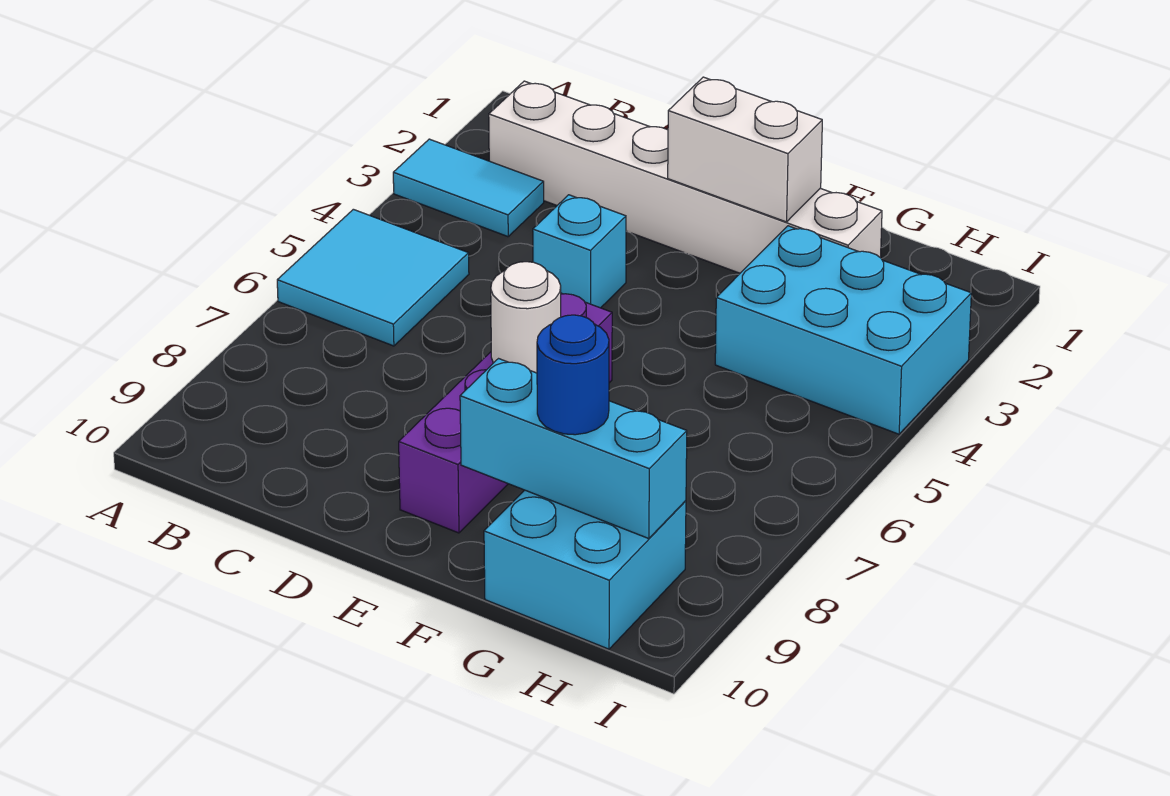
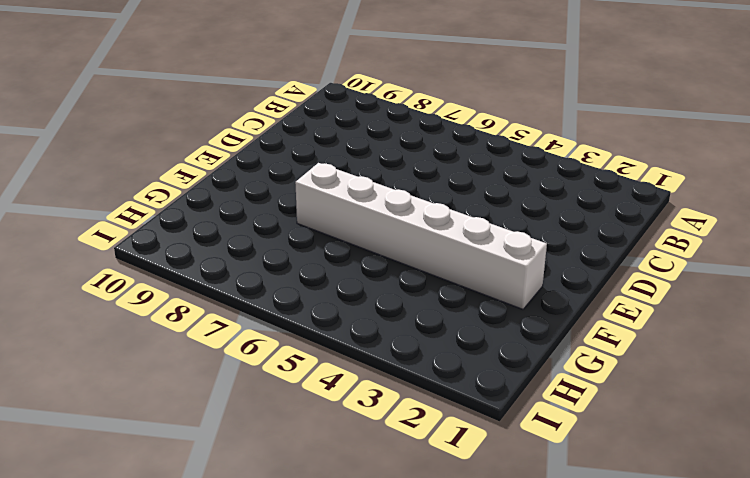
white brick F2:F7 level 1 -> white brick B2:G2 level 1
none -> cyan tile A3:B3 level 1
none -> cyan tile A5:B6 level 1

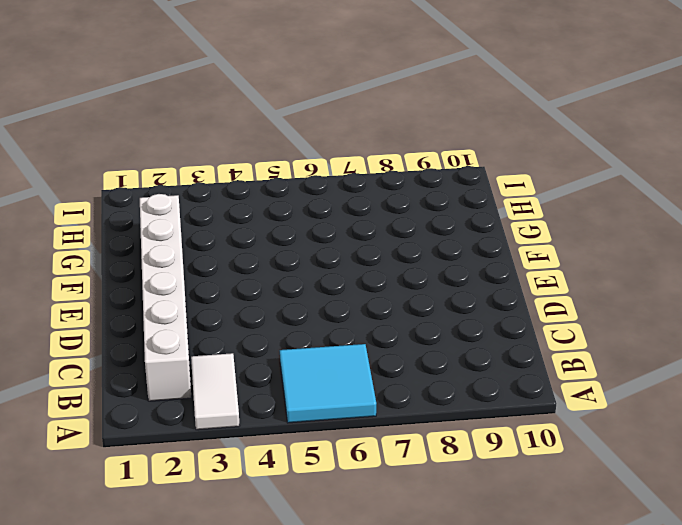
white tile A3:B3 level 1 -> cyan tile A3:B3 level 1
none -> cyan brick D4 level 1
none -> purple brick E6:E9 level 1

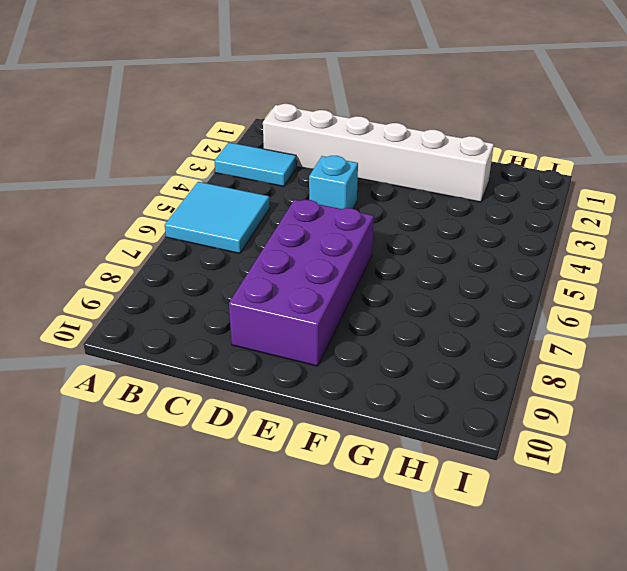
purple brick D6:E9 level 1 -> purple brick E6:E9 level 1
none -> cyan brick G3:I4 level 1
none -> cyan brick G9:H10 level 1

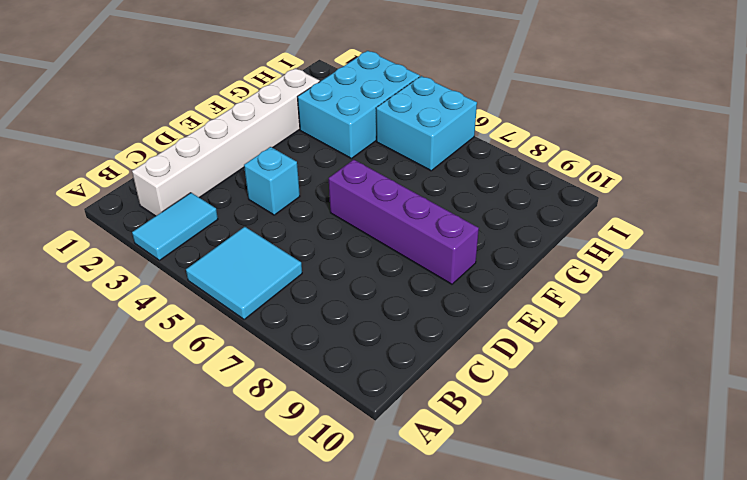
cyan brick H5:I6 level 1 -> cyan brick G9:H10 level 1
none -> white brick E2:F2 level 2
none -> white round brick E7 level 2

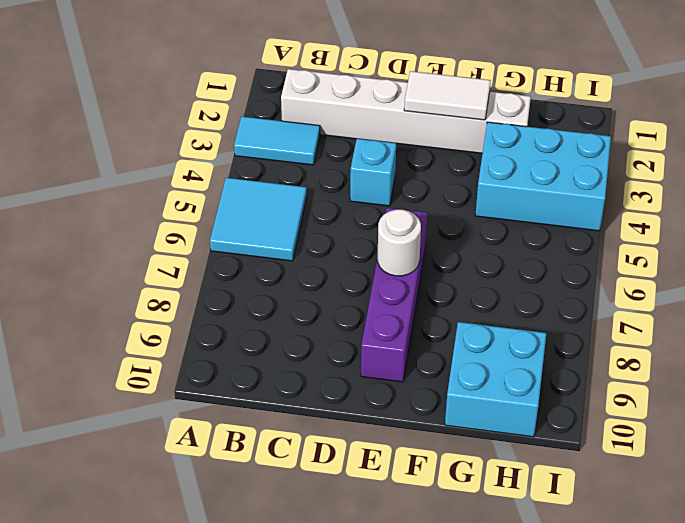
white tile E2:F2 level 2 -> white brick E2:F2 level 2
none -> cyan brick F9:H9 level 2
none -> blue round brick G9 level 3

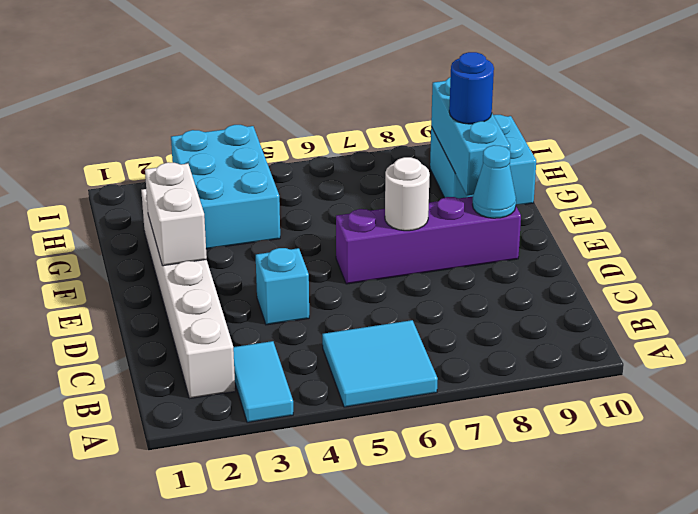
cyan cone E9 level 2 -> none

